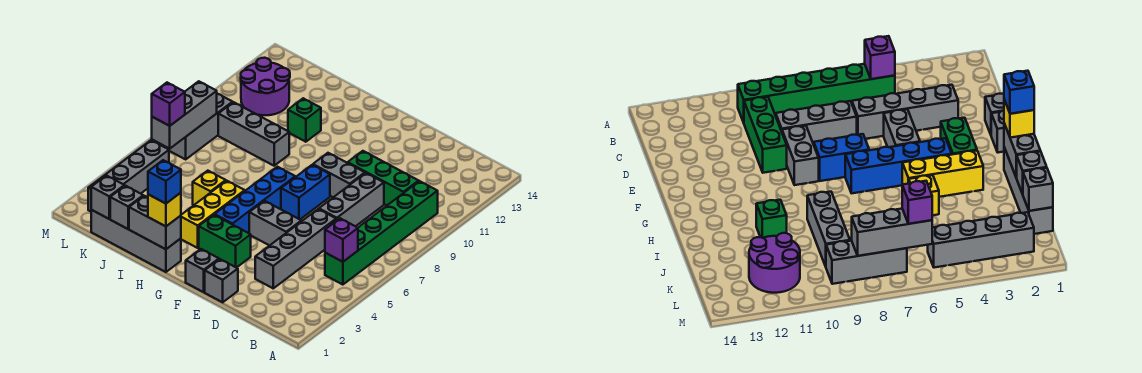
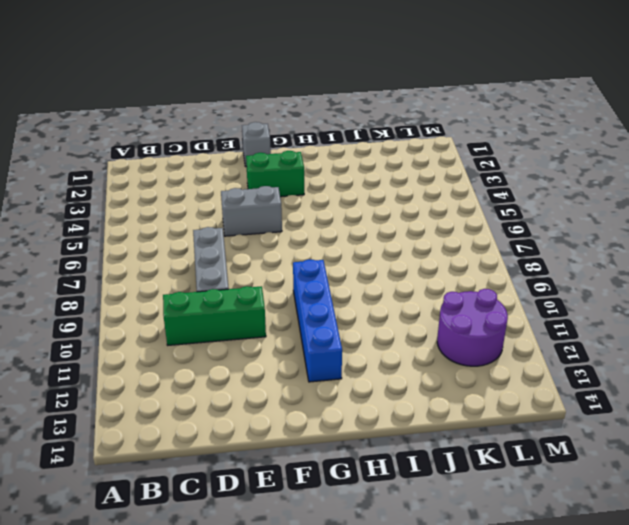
blue brick G9:G12 level 1 -> blue brick G4:G7 level 1
none -> green brick B5:B10 level 1
none -> grey brick D3:D6 level 1
none -> grey brick E1 level 1

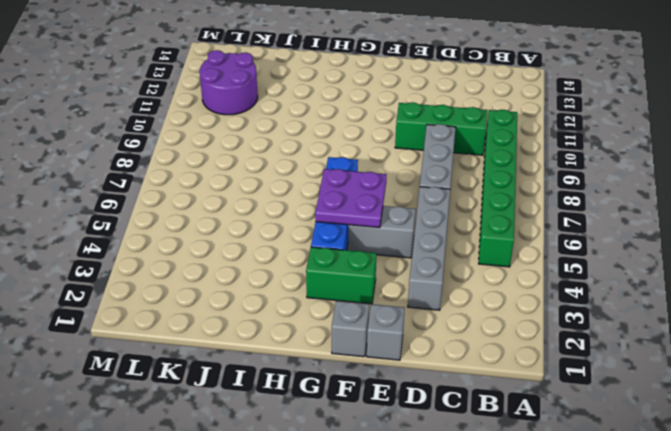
purple plate F5:G6 level 2 -> none
none -> grey brick E9:F9 level 1
none -> blue brick F7:F8 level 1
none -> grey brick H1:K1 level 1

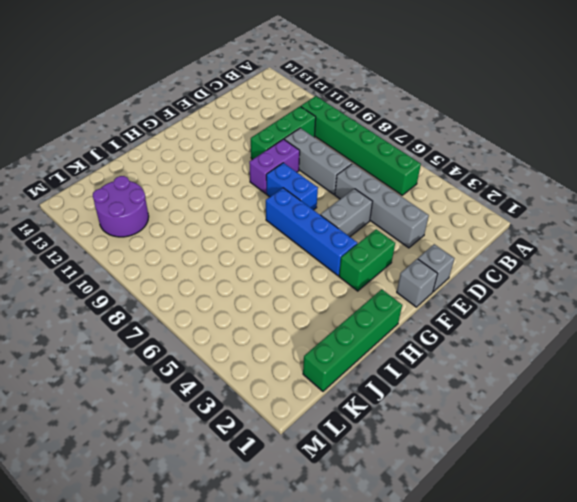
purple brick E9:F9 level 1 -> grey brick E9:F9 level 1
green brick H1:K1 level 1 -> grey brick H1:K1 level 1
none -> yellow brick H3:H5 level 1
none -> yellow brick I5 level 1
none -> grey brick I9:K9 level 1

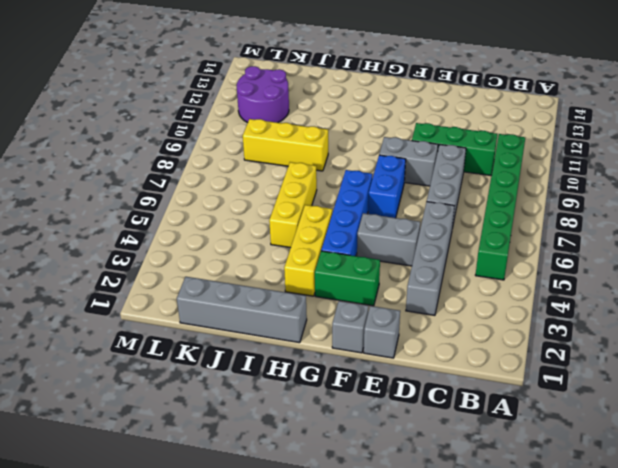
yellow brick I5:I7 level 1 -> yellow brick I5 level 1
yellow brick I9:K9 level 1 -> grey brick I9:K9 level 1
none -> green brick I11 level 1
none -> grey brick L2:L5 level 1
none -> grey brick L7:L9 level 1

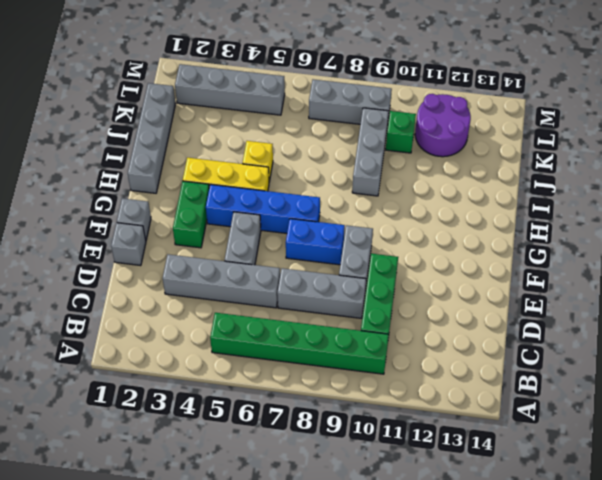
green brick K10 level 1 -> green brick I11 level 1
none -> purple brick B5 level 2
none -> grey brick H1:I1 level 2
none -> grey brick J1 level 2

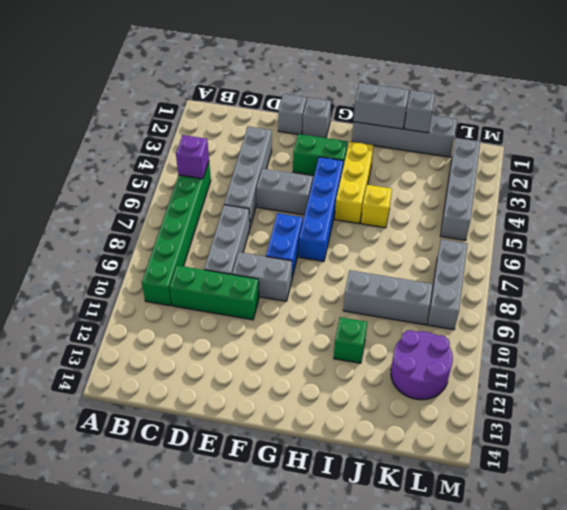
none -> grey brick K1 level 2
none -> grey brick L6:L8 level 2
none -> yellow brick H1 level 3

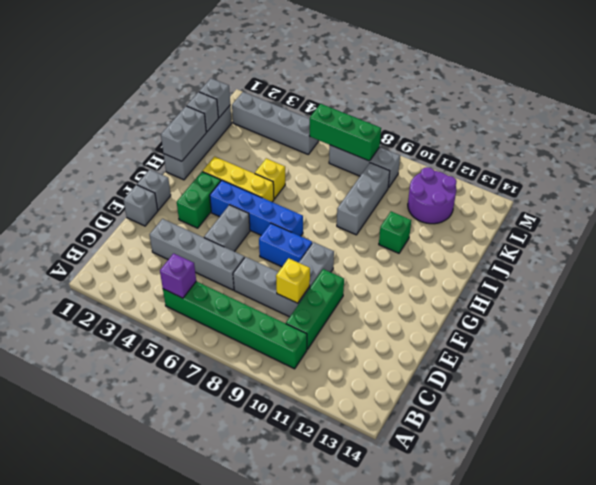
yellow brick D9 level 2 -> yellow brick H1 level 3
green brick L6:L8 level 2 -> grey brick L6:L8 level 2
none -> purple brick L6 level 3
none -> blue brick H1 level 4

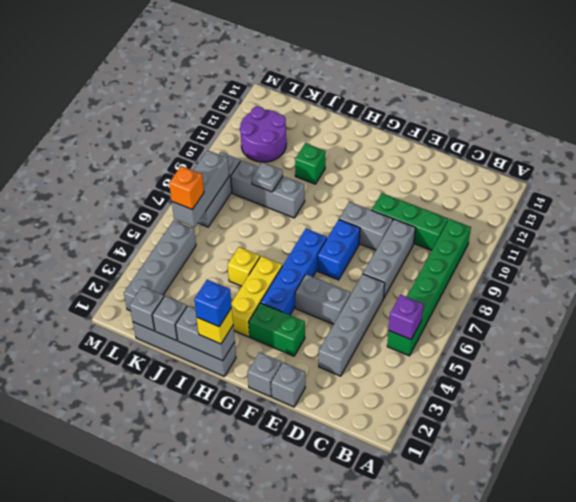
grey plate J9 level 2 -> none
orange brick L6 level 3 -> purple brick L6 level 3

